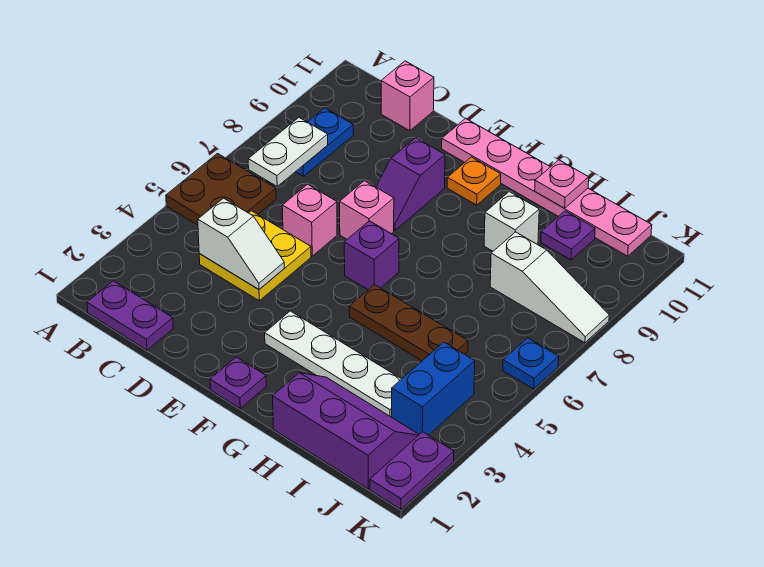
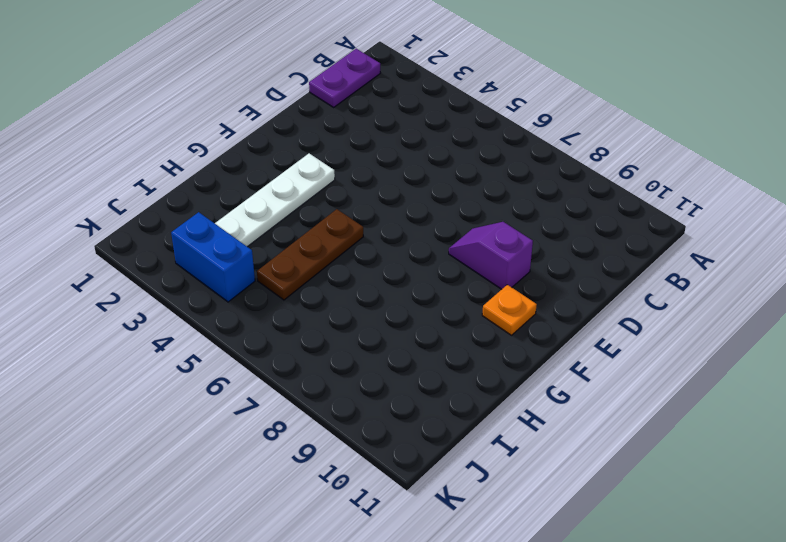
none -> brown plate A5:B6 level 1
none -> blue plate B8:B9 level 1
none -> yellow plate C4:D5 level 1

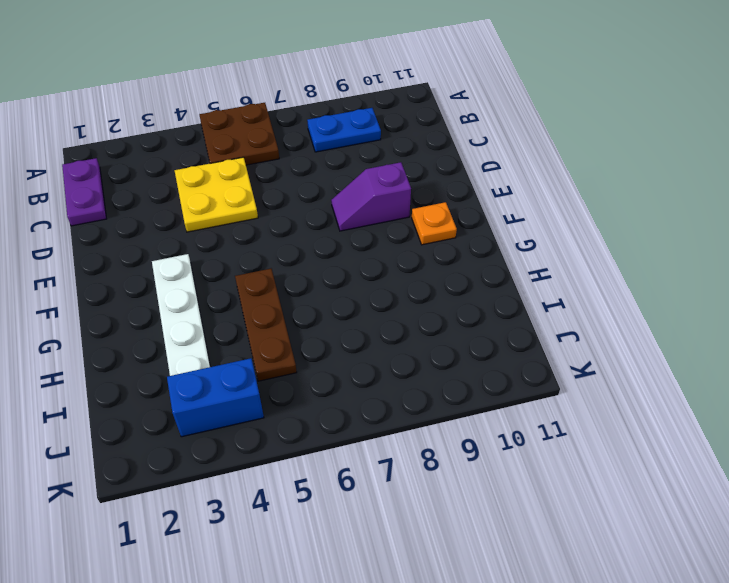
none -> pink brick C11 level 1
none -> pink brick D6 level 1
none -> pink brick E7 level 1

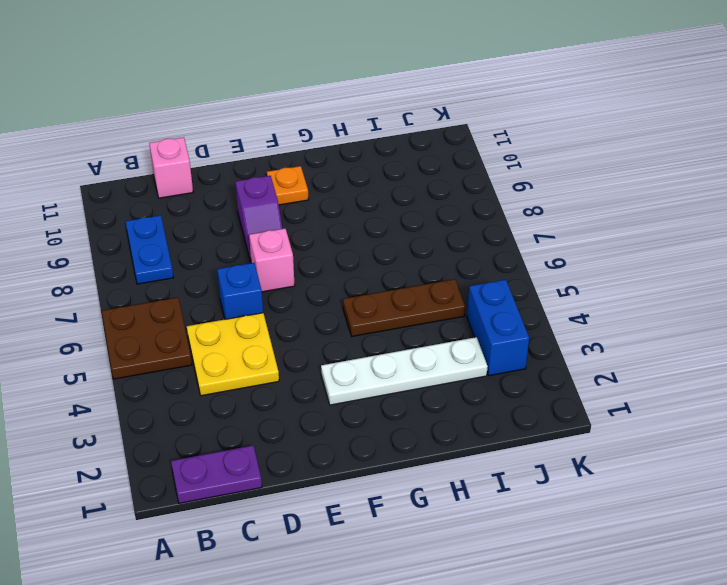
blue brick D6 level 1 -> pink brick D6 level 1
none -> pink plate E11:J11 level 1
none -> purple plate F1 level 1
none -> purple brick F6 level 1

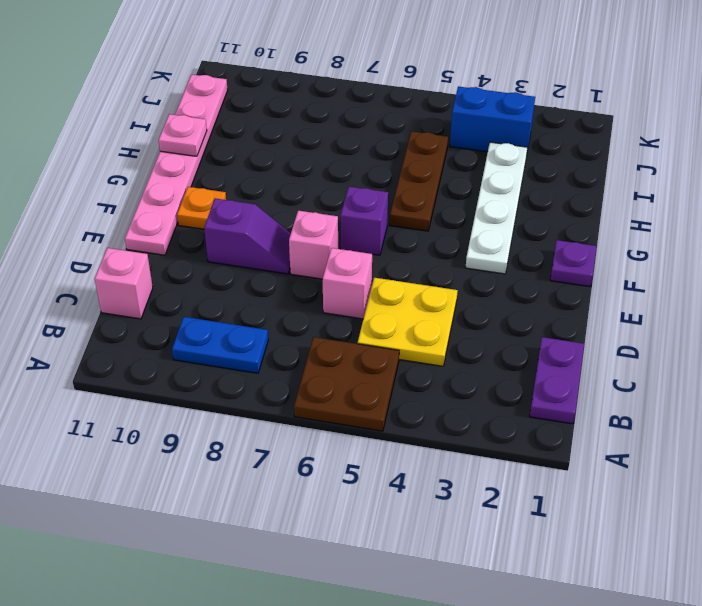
none -> purple slope H1:J2 level 1 top 1
none -> white brick H9 level 1
none -> white slope I8:K8 level 1 top I

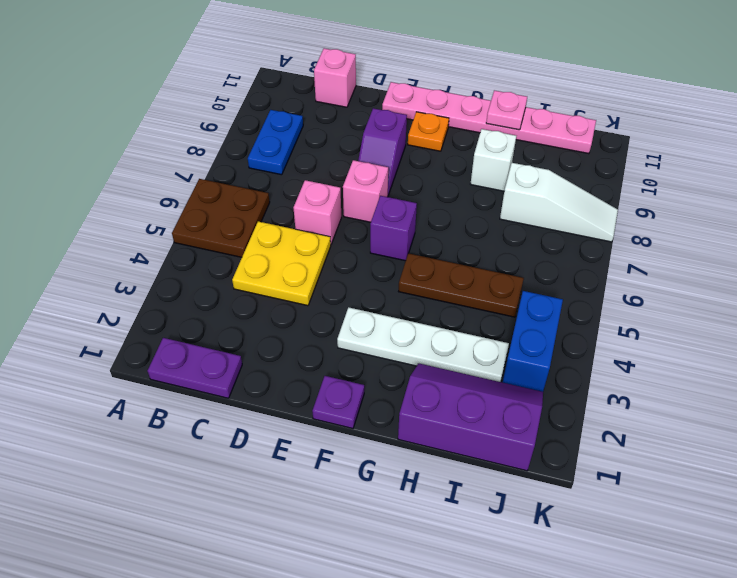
none -> purple plate I10 level 1
none -> purple plate K1:K2 level 1
none -> blue plate K6 level 1

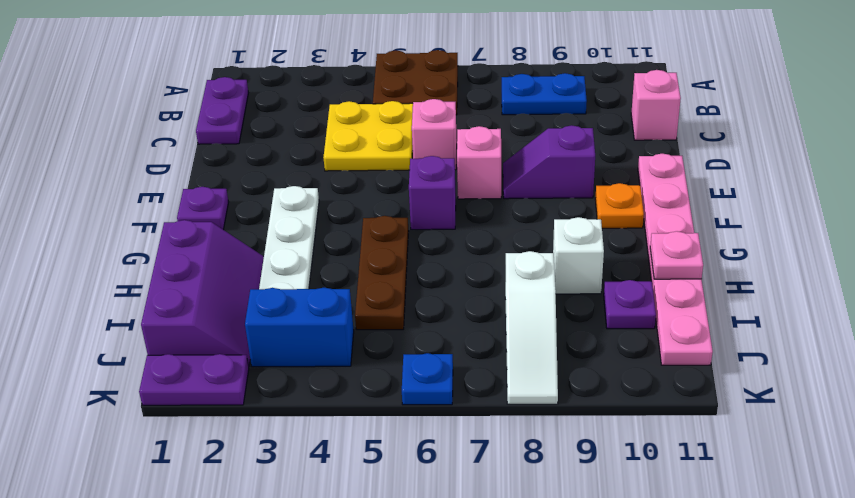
none -> white plate B7:B8 level 2
none -> white slope C4:D4 level 2 top C

